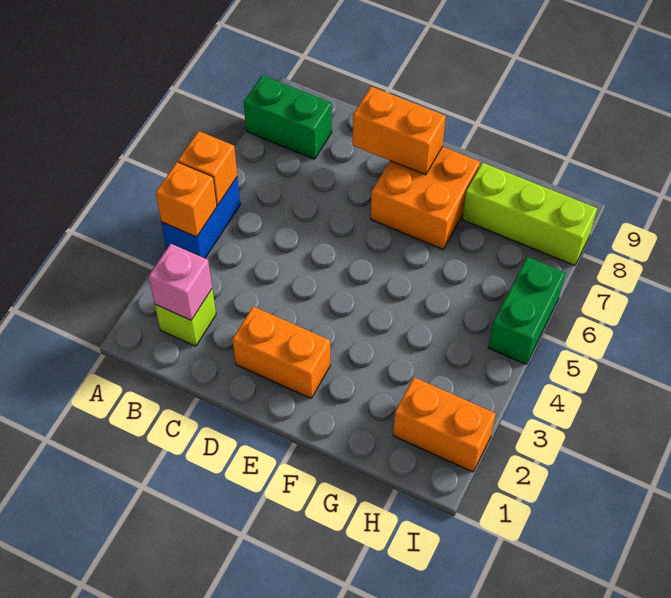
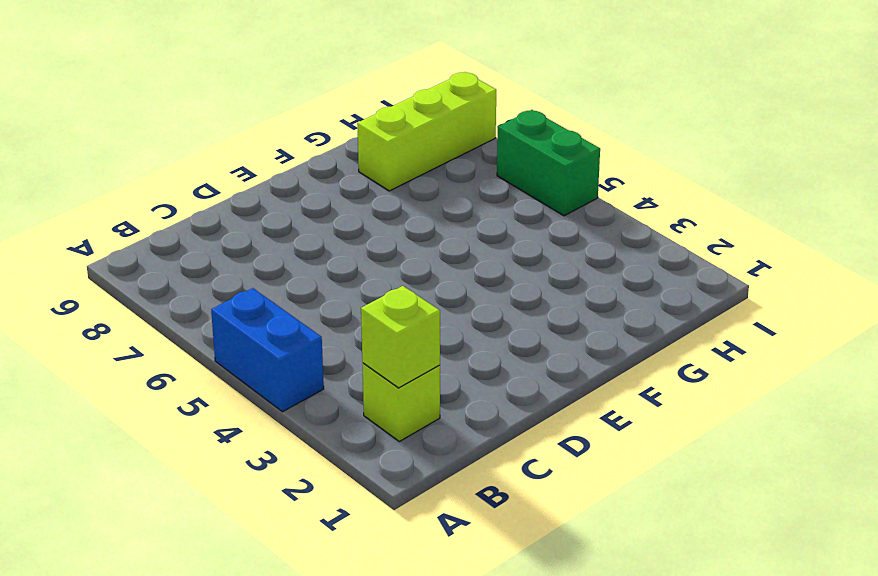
lime brick B2 level 2 -> pink brick B2 level 2
none -> green brick A8:B8 level 1
none -> orange brick D2:E2 level 1
none -> orange brick E7:F8 level 1

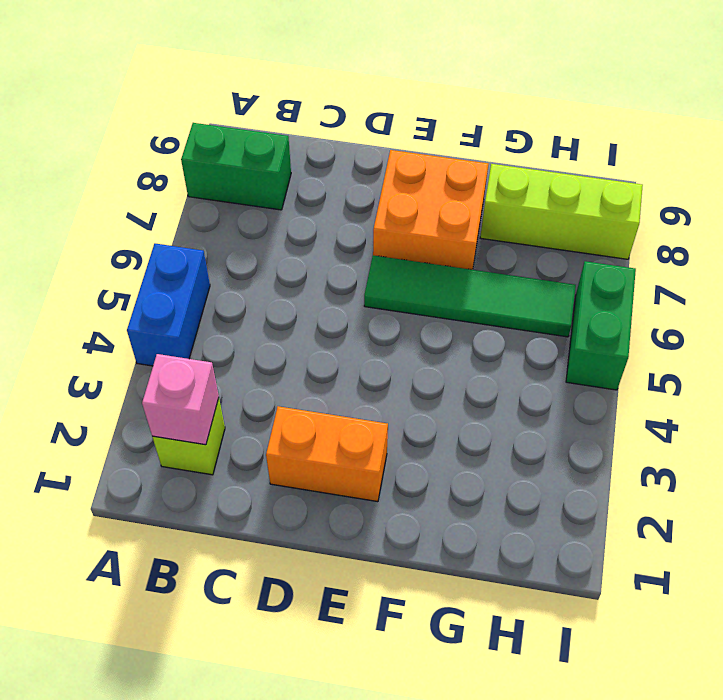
green tile E6:H6 level 1 -> none
none -> orange brick H2:I2 level 1
none -> orange brick A4 level 2
none -> orange brick A5 level 2

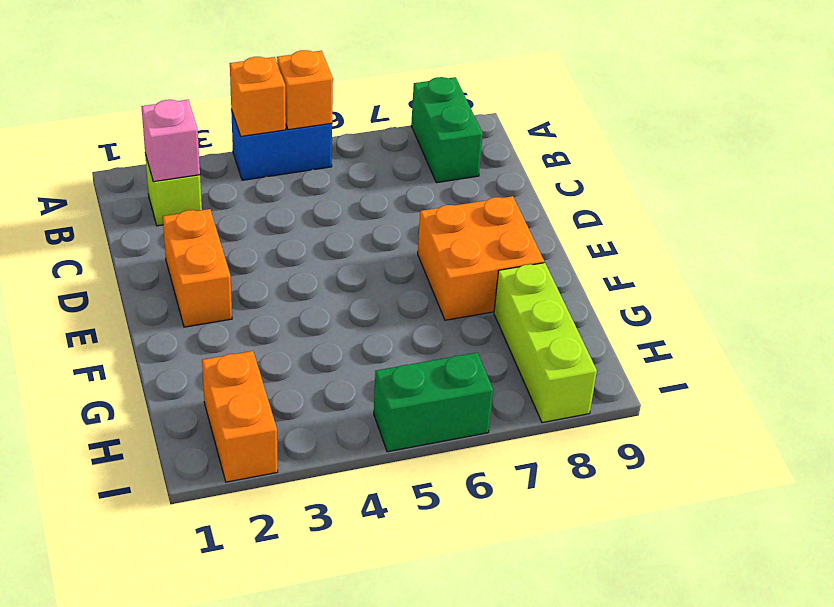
none -> orange brick D8:E8 level 2

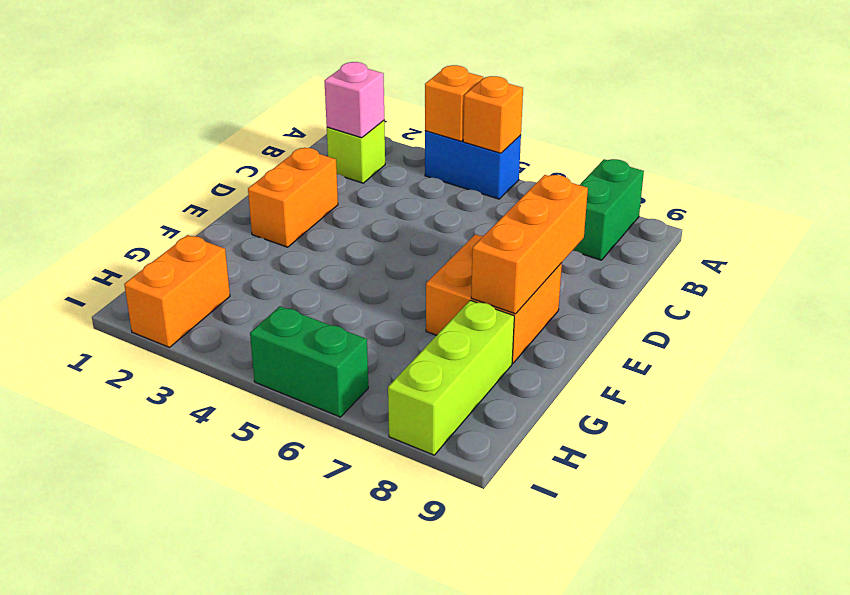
orange brick D8:F8 level 2 -> orange brick D8:E8 level 2

